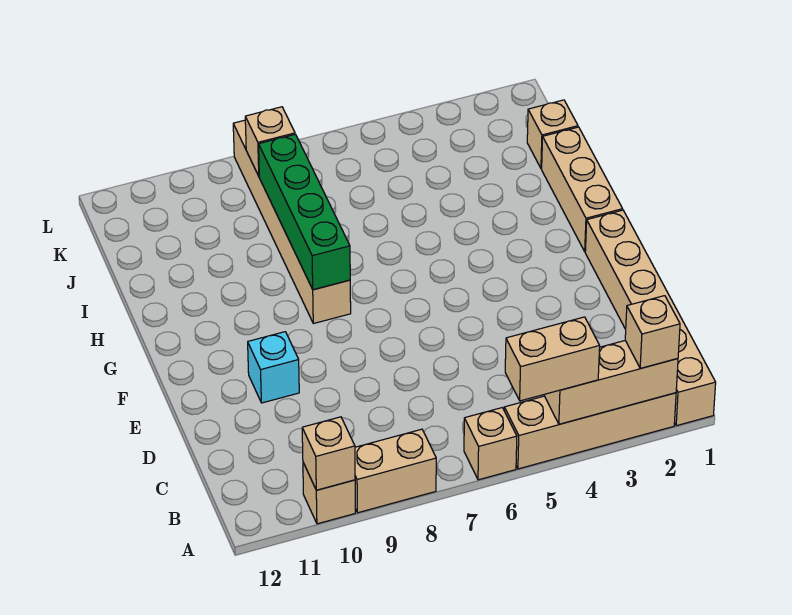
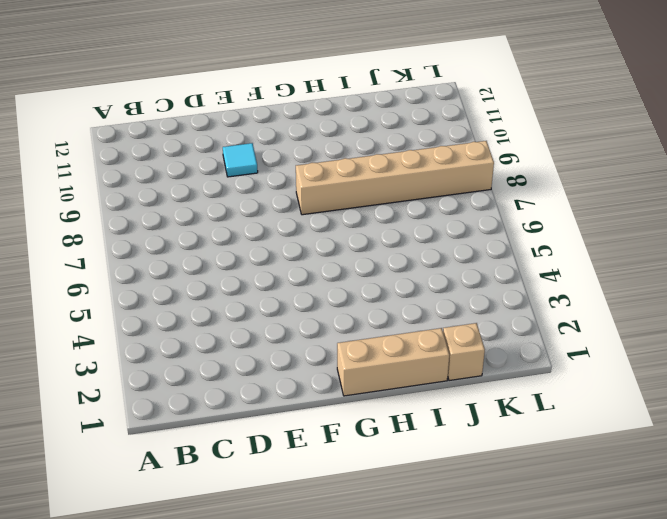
cyan tile E10 level 1 -> cyan brick E10 level 1
none -> tan brick A1:F1 level 1
none -> tan brick A2:A5 level 1
none -> tan brick A6 level 1

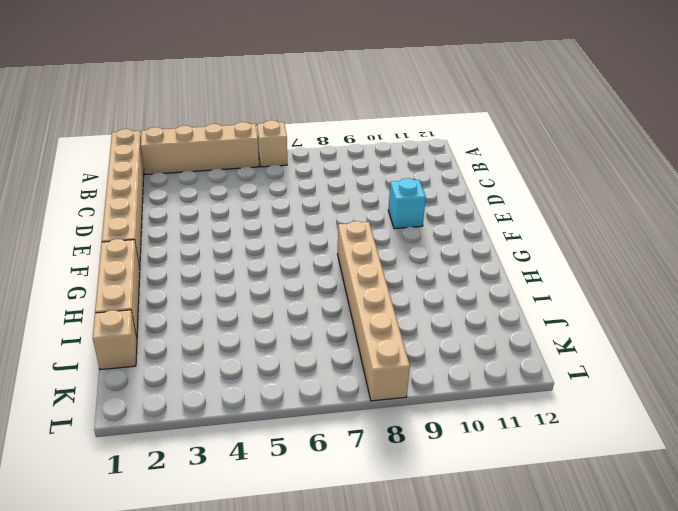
none -> tan brick A8:A9 level 1
none -> tan brick A10 level 1
none -> tan brick A2:A4 level 2

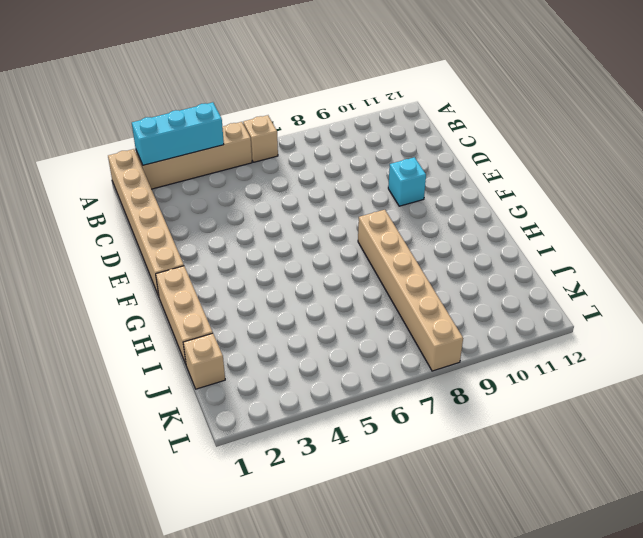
cyan brick A2:A4 level 2 -> tan brick A2:A4 level 2
none -> tan brick A8:A9 level 1
none -> tan brick A10 level 1
none -> tan brick A10 level 2

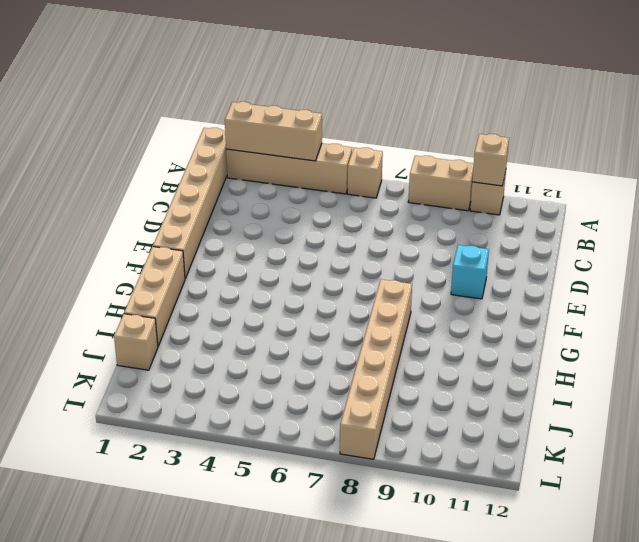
none -> green brick G8:J8 level 2
none -> tan brick K8 level 2
none -> tan brick A2 level 3

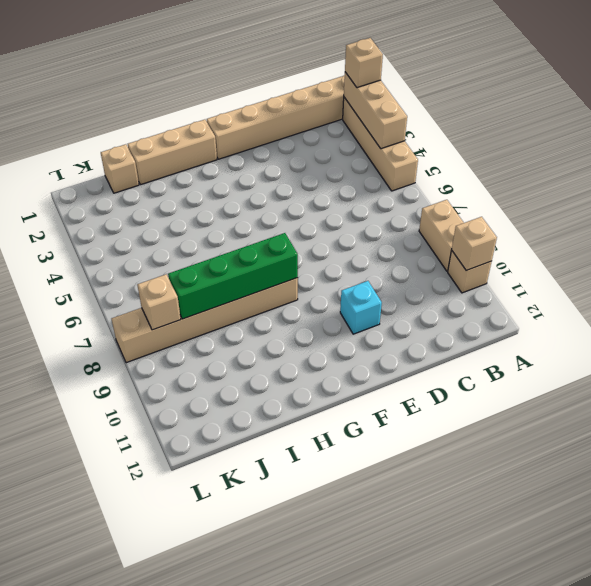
none -> tan brick A6 level 1
none -> tan brick A4:A5 level 3

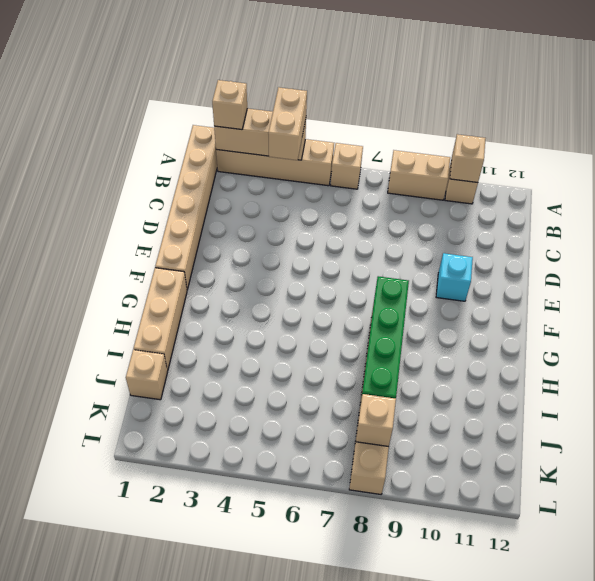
tan brick A4:B4 level 3 -> tan brick A4:A5 level 3

